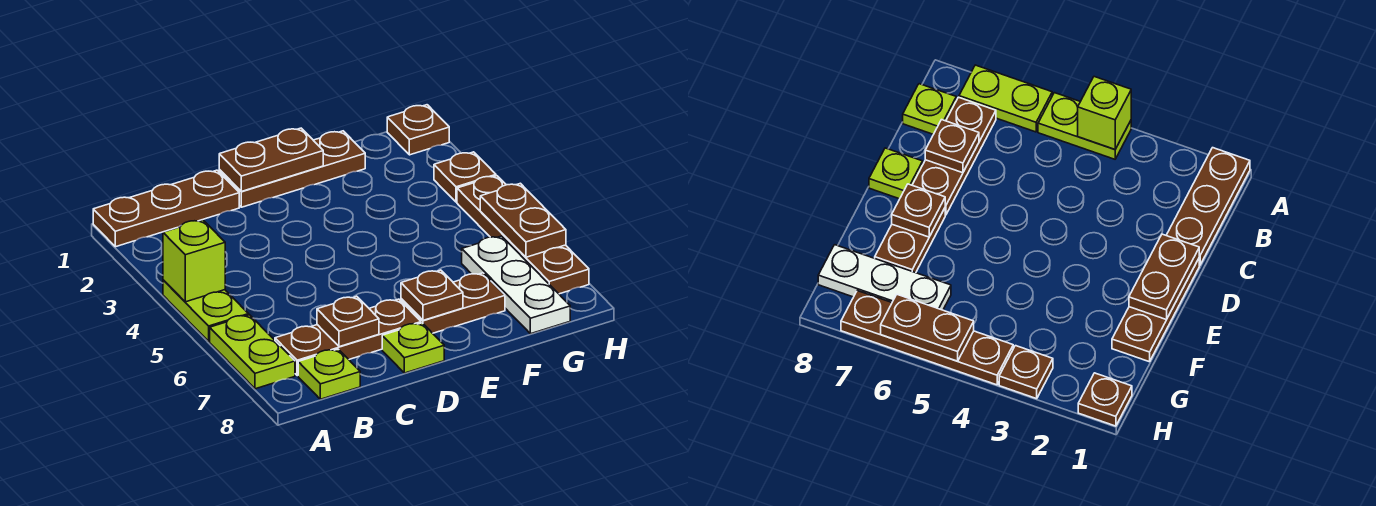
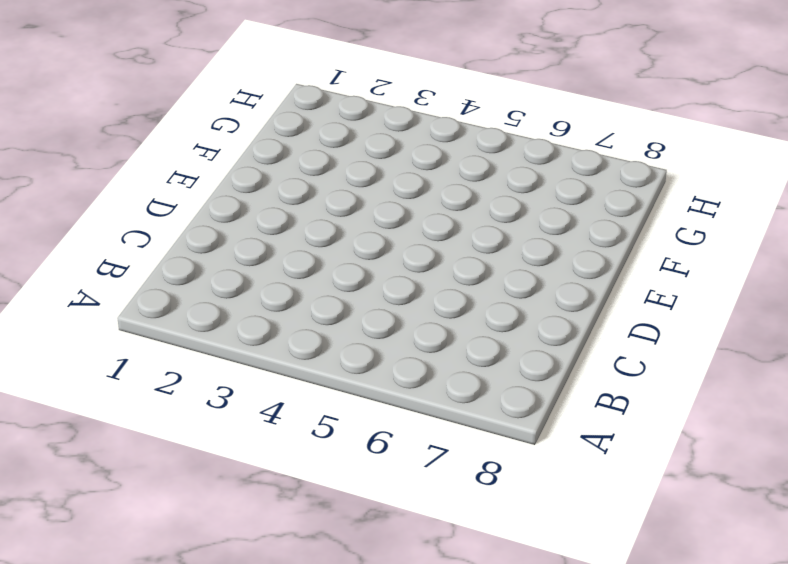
none -> brown plate A1:C1 level 1
none -> lime plate A4:A5 level 1
none -> lime plate A6:A7 level 1

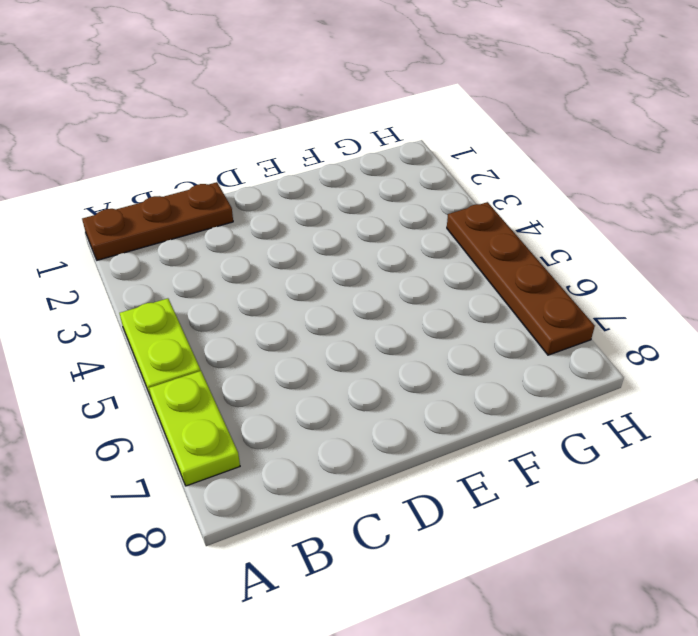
none -> brown plate B7:D7 level 1
none -> lime plate B8 level 1
none -> brown plate D1:F1 level 1

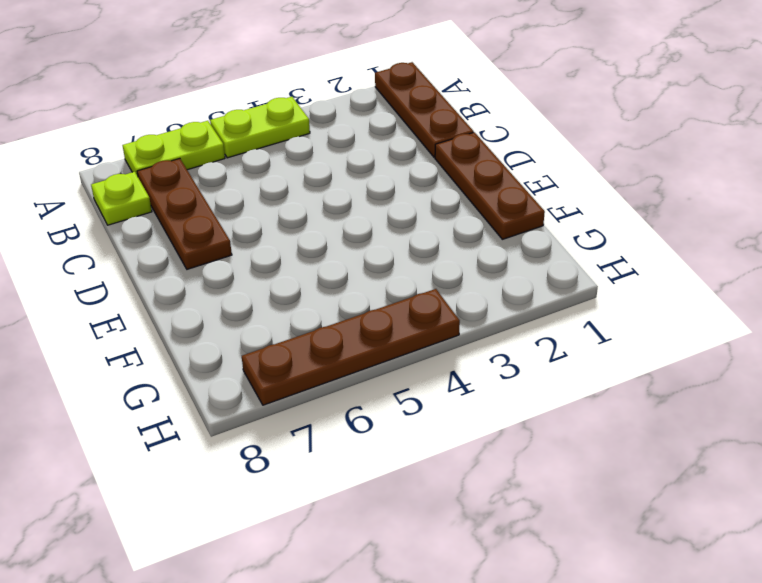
none -> lime plate D8 level 1
none -> brown plate E7:F7 level 1
none -> white plate G6:G8 level 1

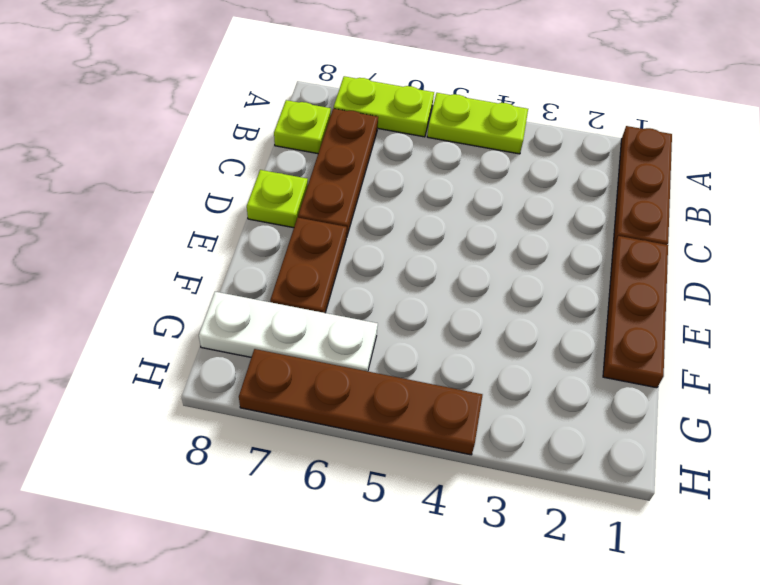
none -> brown plate H1 level 1
none -> brown plate H3 level 1
none -> lime brick A4 level 2

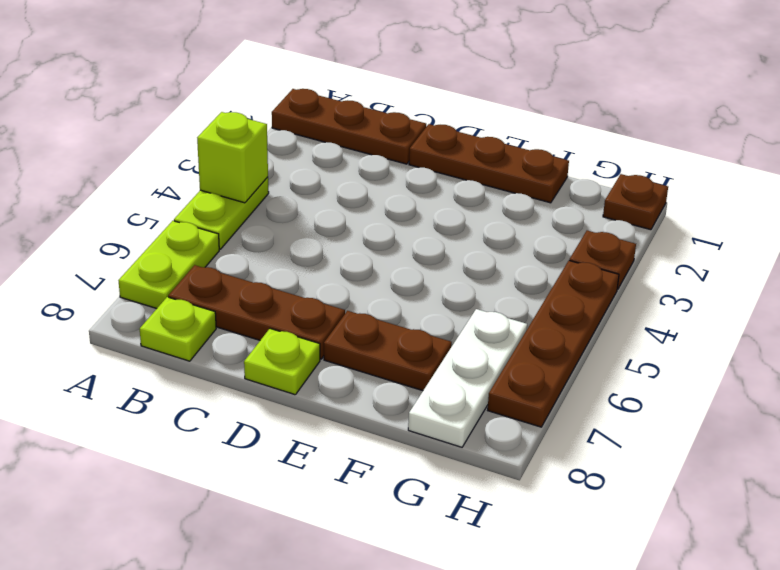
none -> brown plate C7 level 2
none -> brown plate D1:E1 level 2
none -> brown plate E7 level 2

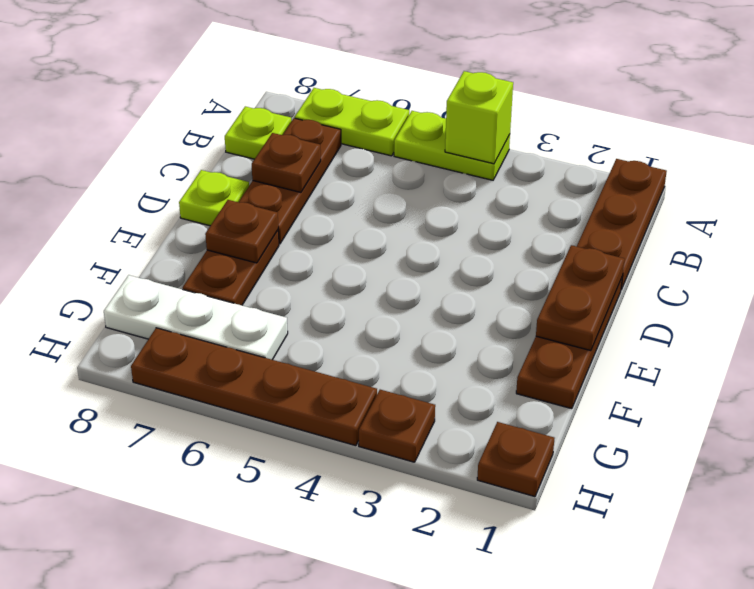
none -> brown plate H5:H6 level 2

